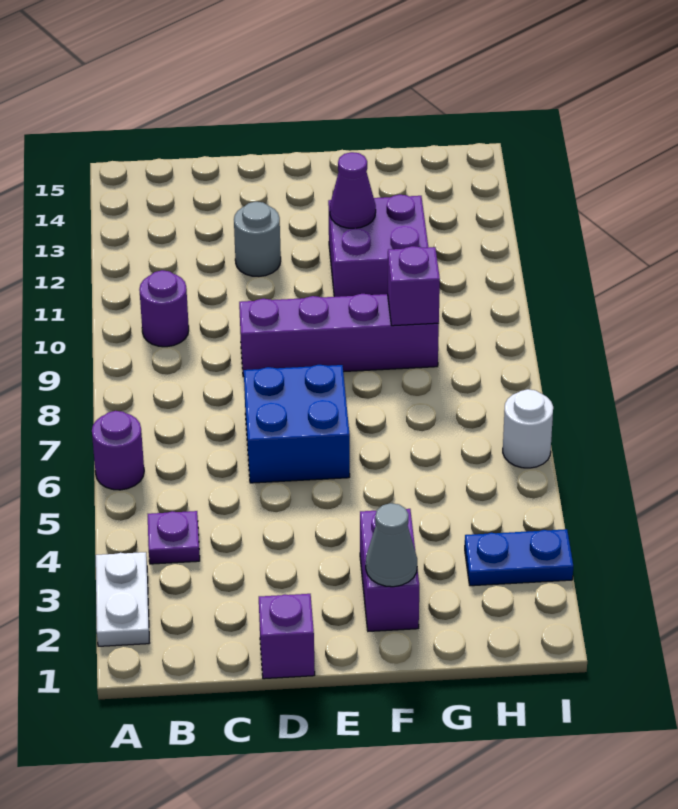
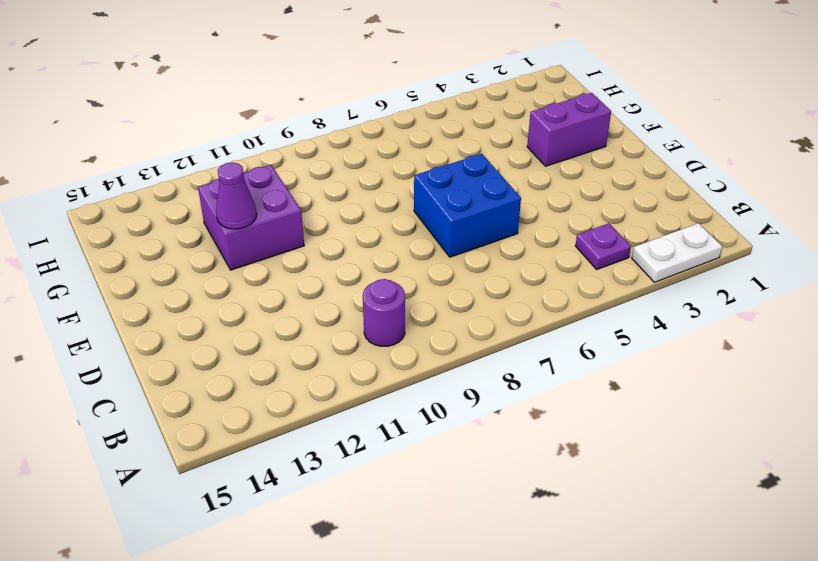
none -> purple round brick A6 level 1
none -> purple brick D1 level 1
none -> purple brick D9:G9 level 1

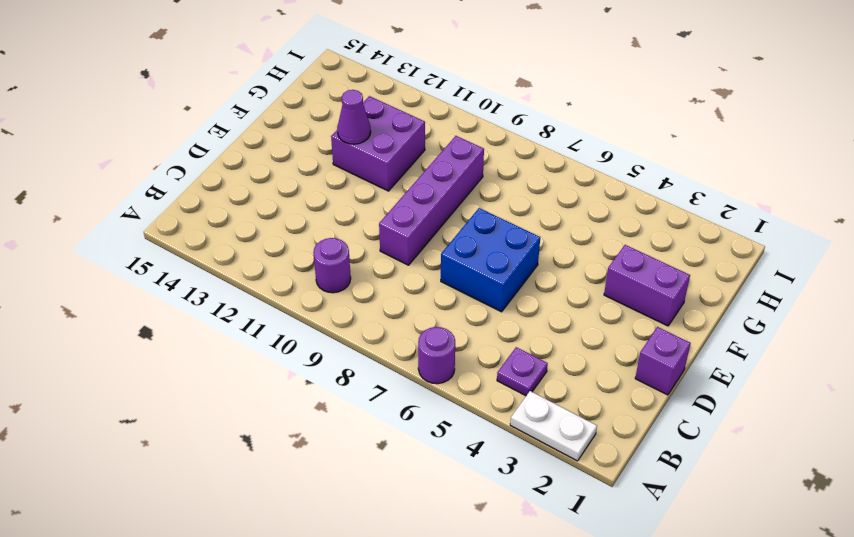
none -> grey round brick D12 level 1
none -> blue plate H3:I3 level 1
none -> white round brick I6 level 1

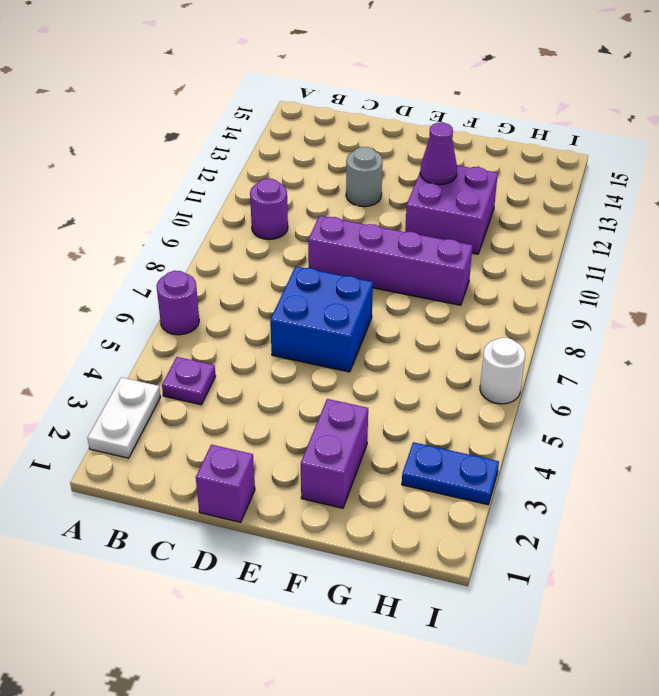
none -> grey cone F2 level 2
none -> purple brick G9 level 2

